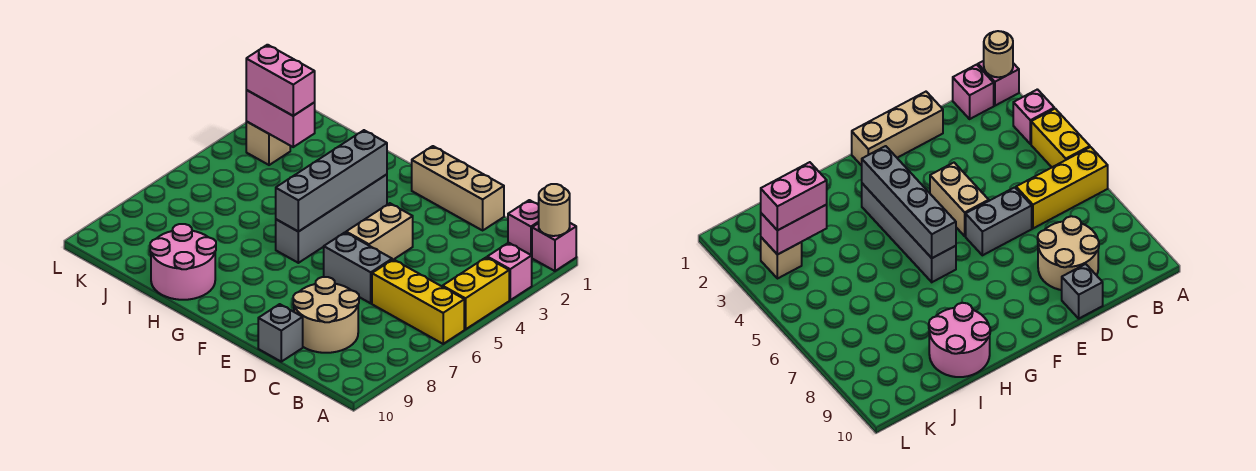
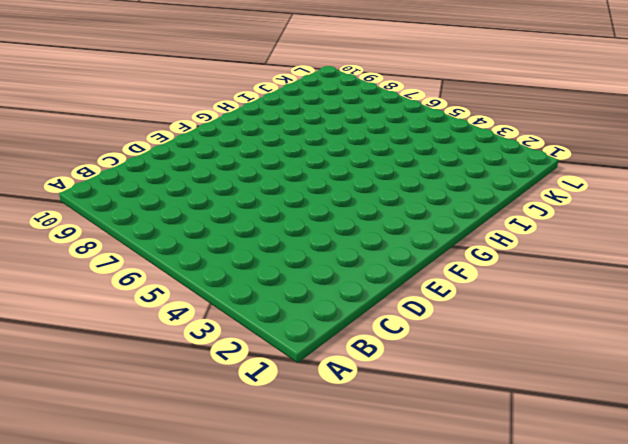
none -> pink brick A1 level 1
none -> pink brick A3 level 1
none -> yellow brick A4:A5 level 1

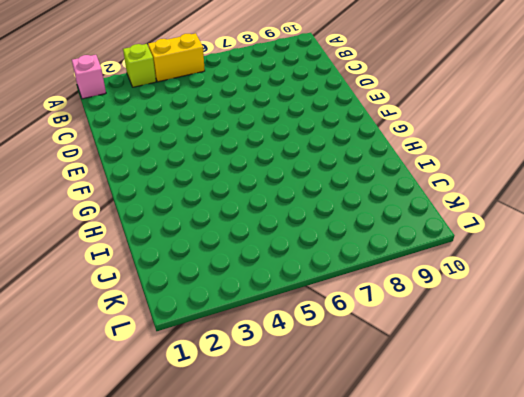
lime brick A3 level 1 -> pink brick A3 level 1
none -> yellow brick A6:C6 level 1
none -> pink brick B1 level 1
none -> tan round brick C8:D9 level 1

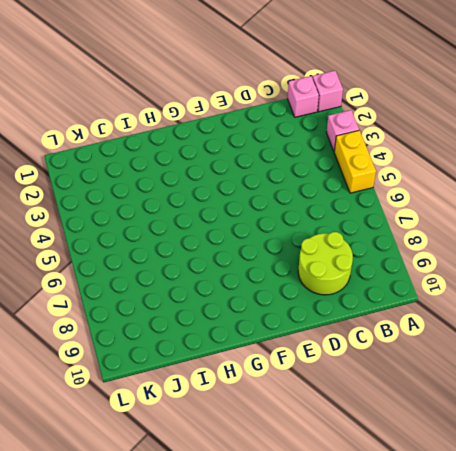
lime round brick C8:D9 level 1 -> tan round brick C8:D9 level 1
none -> yellow brick A6:C6 level 1
none -> tan brick D1:F1 level 1
none -> grey brick D6:E6 level 1

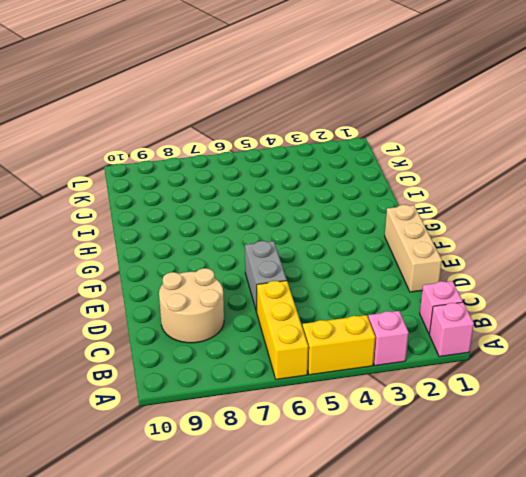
none -> grey brick D10 level 1
none -> tan brick E4:E5 level 1
none -> grey brick G3:G6 level 1

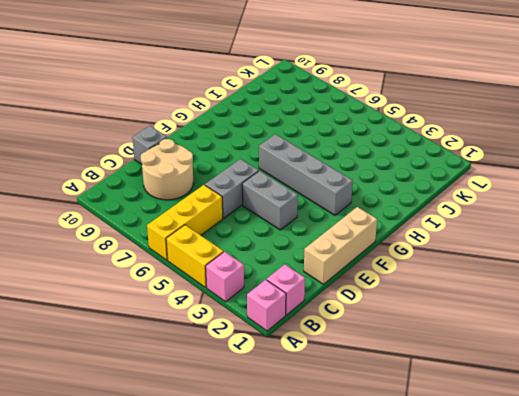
grey brick E4:E5 level 1 -> tan brick E4:E5 level 1
none -> pink round brick H9:I10 level 1
none -> tan brick K3 level 1
none -> tan round brick A1 level 2

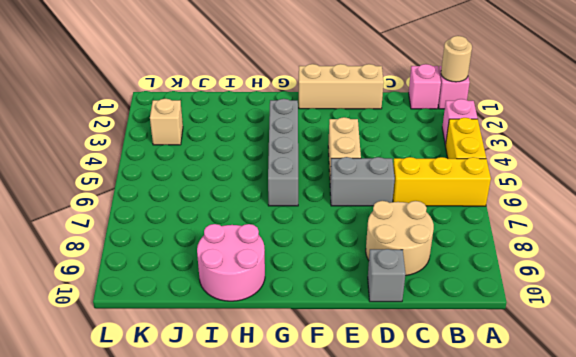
none -> grey brick G3:G6 level 2
none -> pink brick J3:K3 level 2
none -> pink brick J3:K3 level 3

